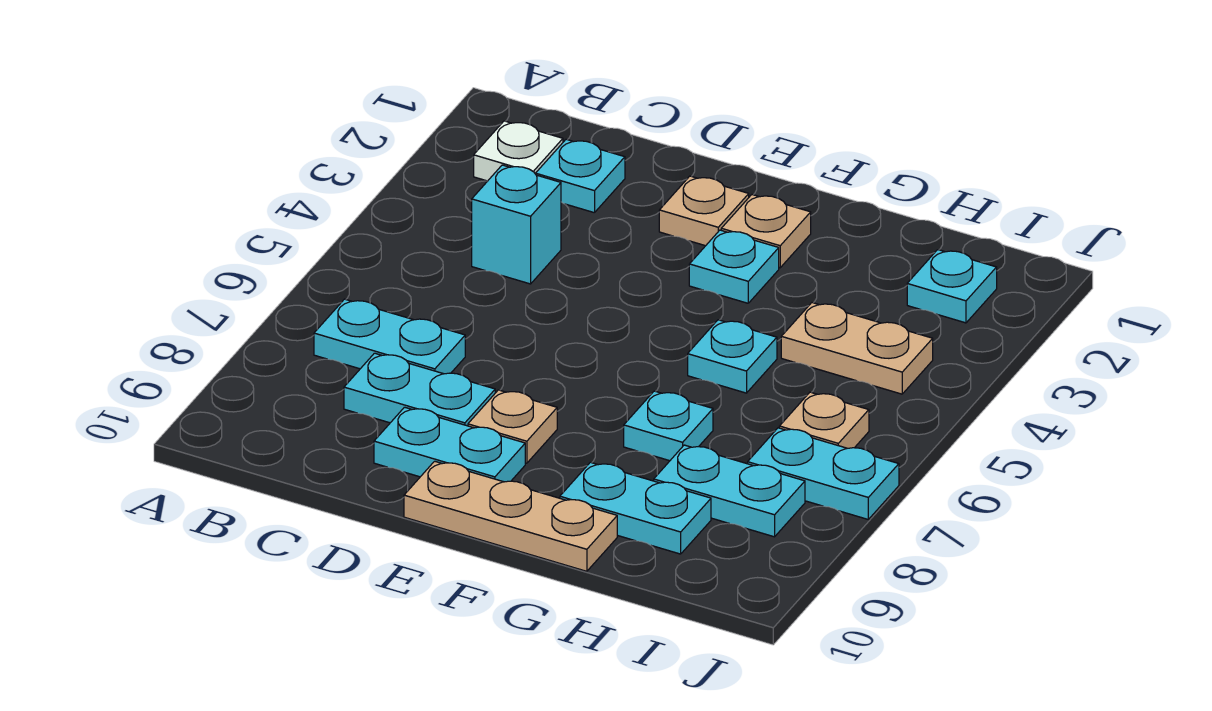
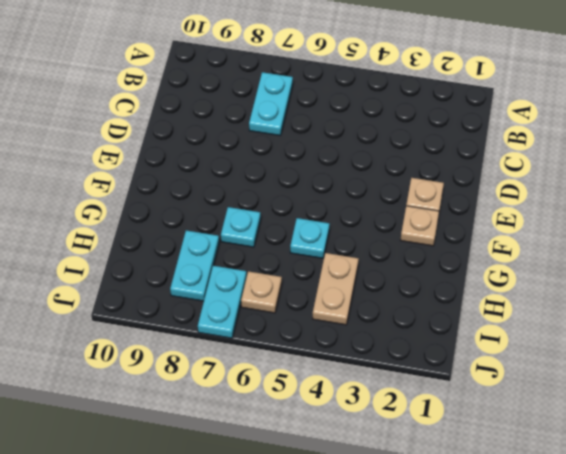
none -> white plate B2 level 1
none -> cyan plate C2 level 1
none -> cyan brick C4 level 1

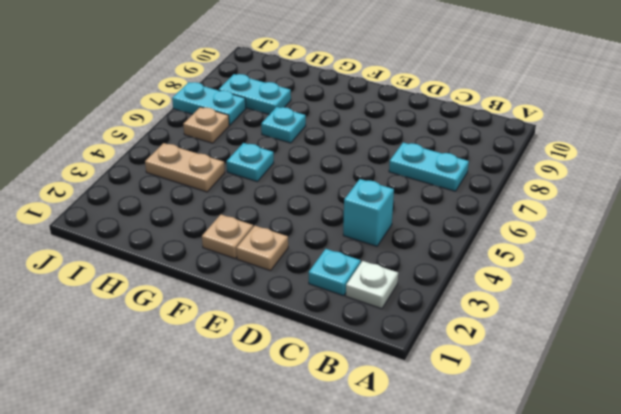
none -> cyan plate C8:D8 level 1
none -> cyan plate D9:E9 level 1
none -> tan plate E8 level 1

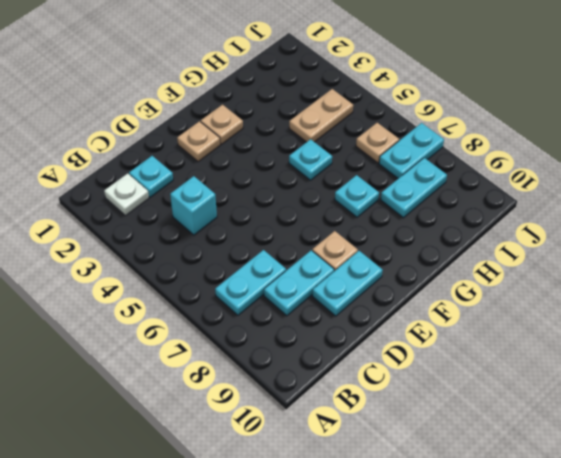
none -> tan plate E10:G10 level 1
none -> cyan plate F3 level 1
none -> cyan plate G9:H9 level 1

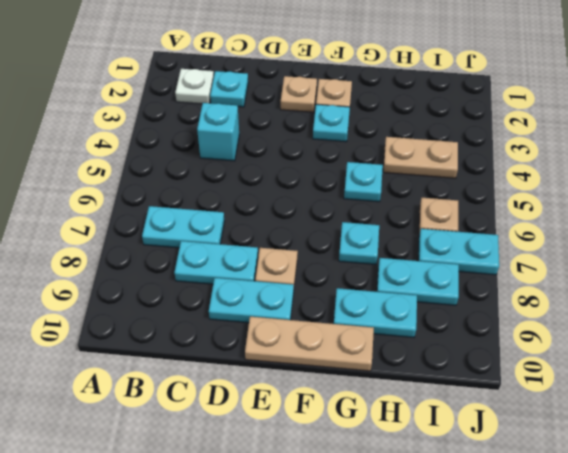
none -> cyan plate I2 level 1

